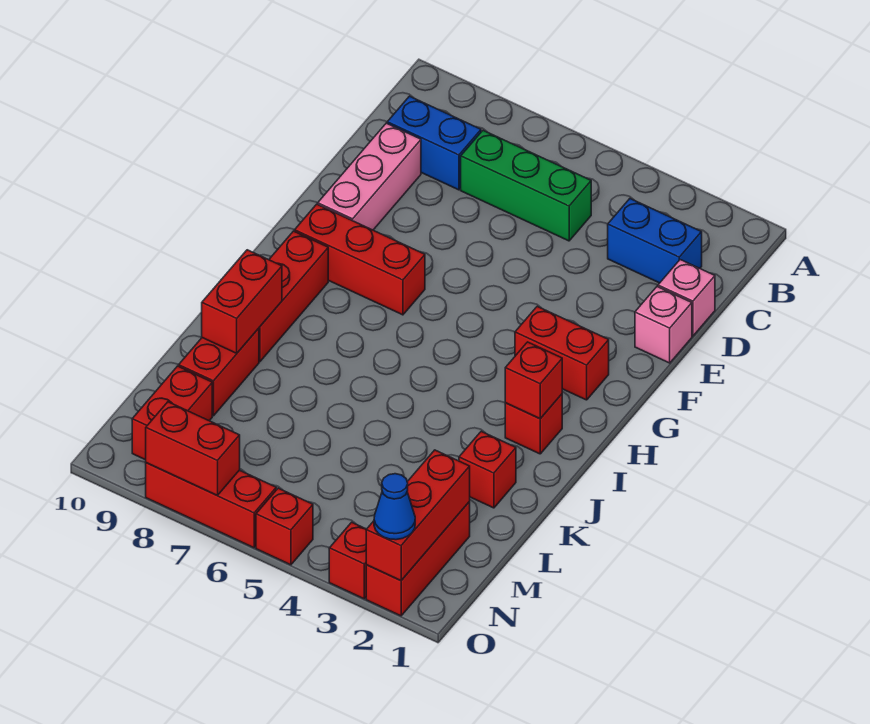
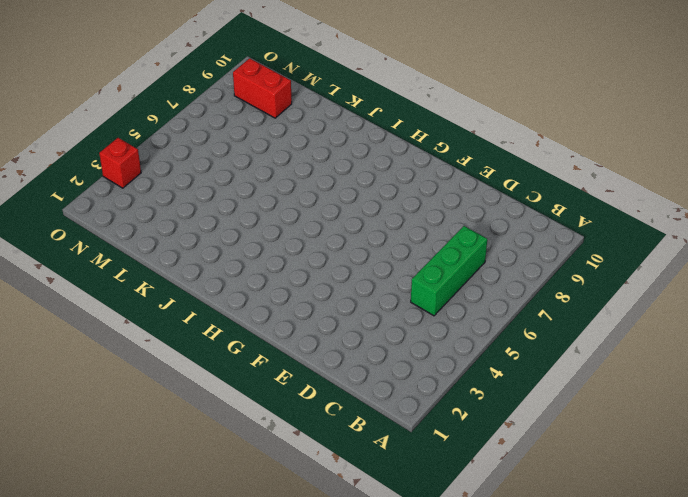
none -> blue brick C2:C3 level 1
none -> blue brick C8:C9 level 1
none -> pink brick D1 level 1

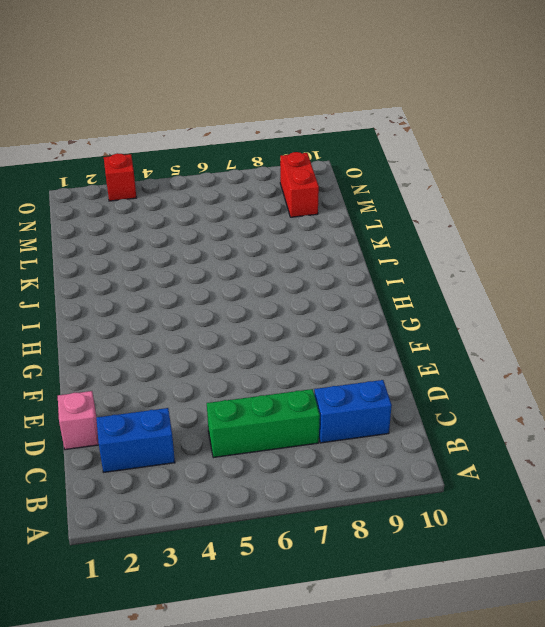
none -> pink brick D9:F9 level 1
none -> pink brick E1 level 1
none -> red brick G2:G3 level 1

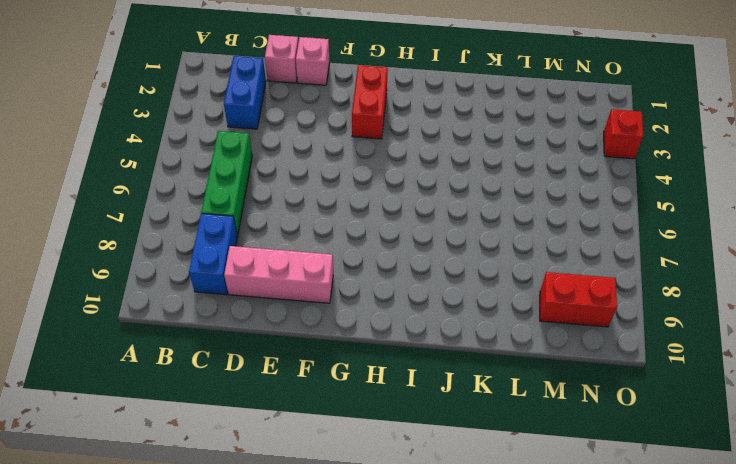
none -> red brick G7:G9 level 1
none -> red brick H9:J9 level 1
none -> red brick I2 level 1

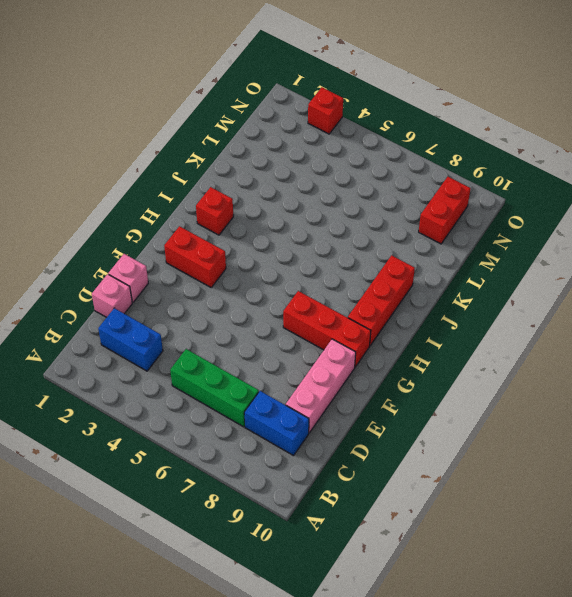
none -> red brick K2 level 1
none -> red brick K9:L9 level 1
none -> red brick M2:O2 level 1

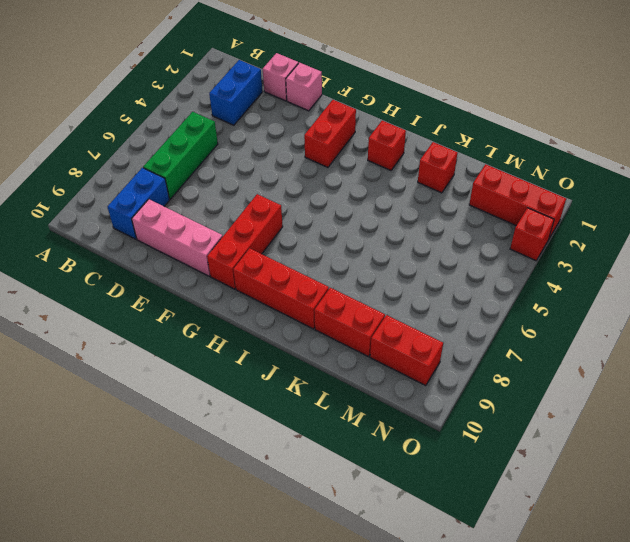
none -> red brick O5 level 1
none -> red brick O6:O8 level 1
none -> red brick I2 level 2

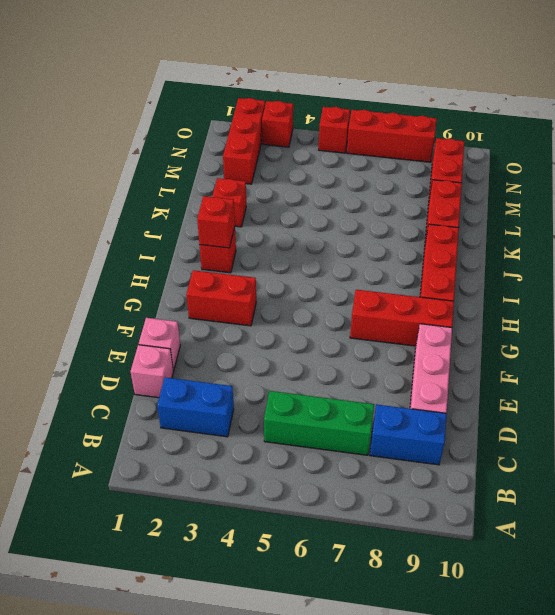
none -> red brick J9:K9 level 2
none -> red brick M2:O2 level 2
none -> red brick O7:O8 level 2

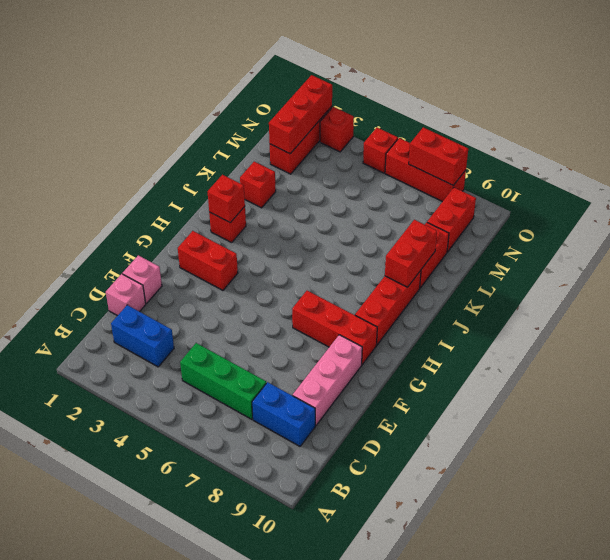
none -> blue cone O2 level 3

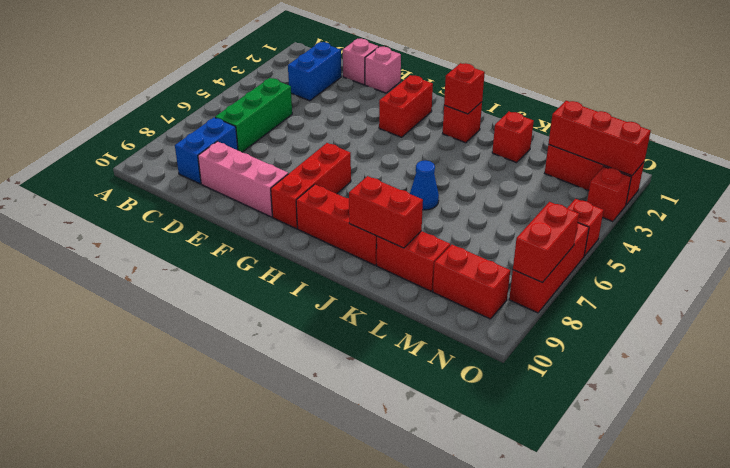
blue cone J6 level 1 -> blue cone O2 level 3

